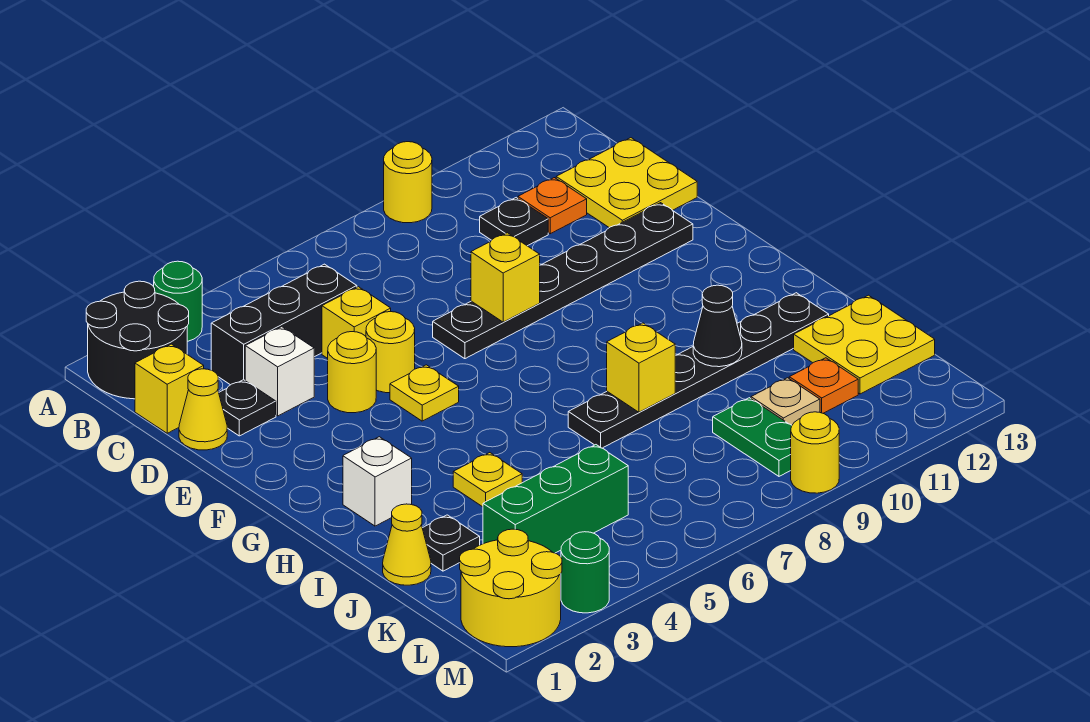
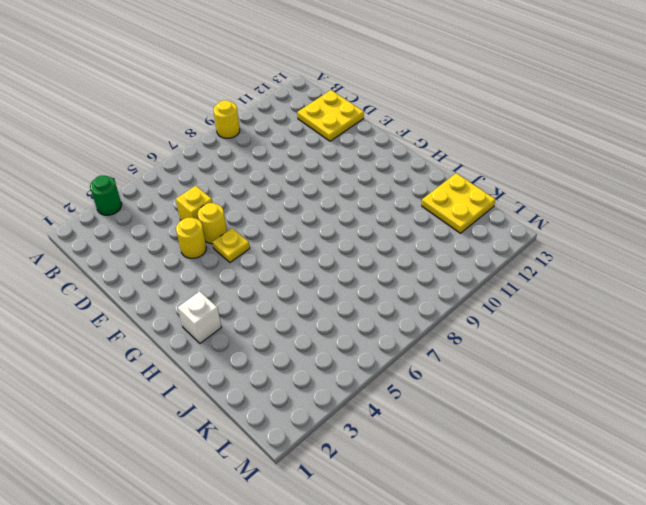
none -> black round brick A1:B2 level 1
none -> yellow brick C1 level 1
none -> black brick C3:C5 level 1
none -> black plate C10 level 1

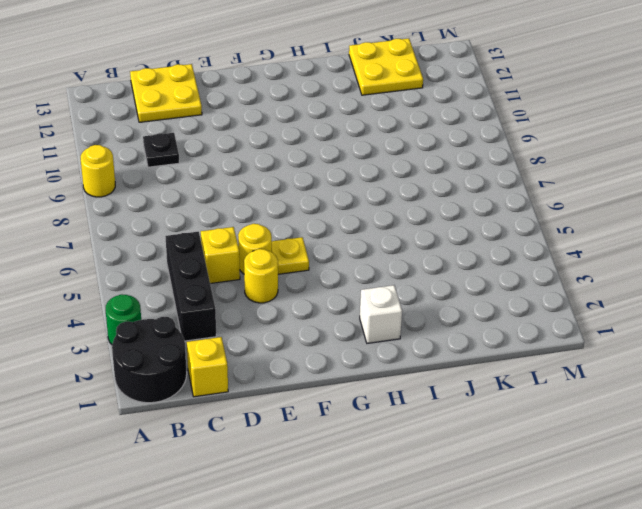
none -> orange plate C11 level 1
none -> yellow cone D1 level 1
none -> black plate D2 level 1
none -> white brick D3 level 1

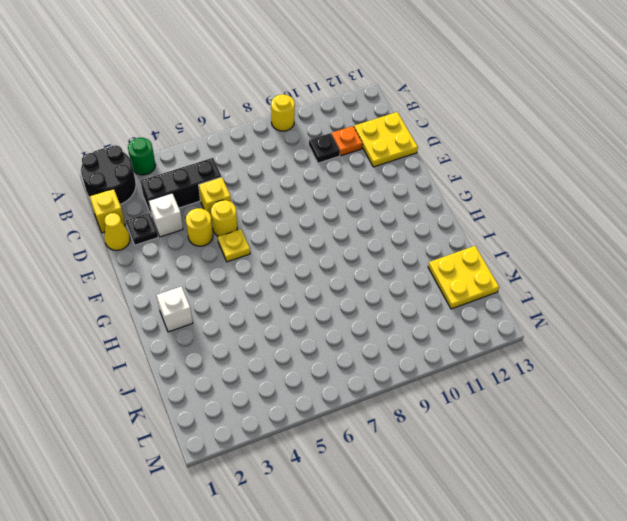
none -> black plate E7:E12 level 1
none -> yellow plate I4 level 1
none -> black plate I7:I12 level 1
none -> yellow cone J1 level 1

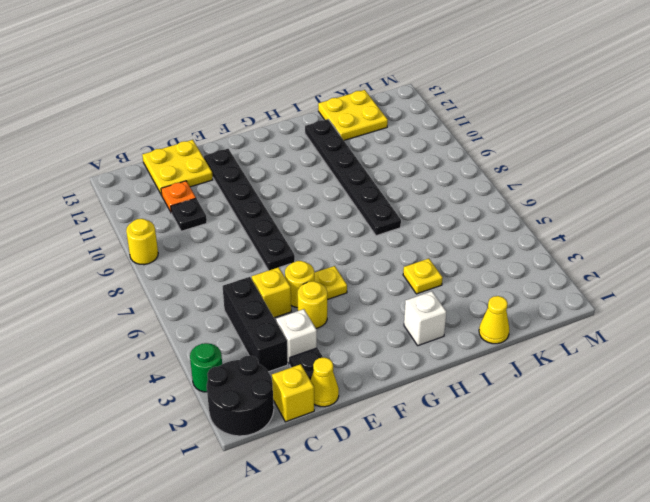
none -> black plate J2 level 1
none -> green brick K3:K5 level 1
none -> green plate K9:L9 level 1
none -> tan plate K10 level 1

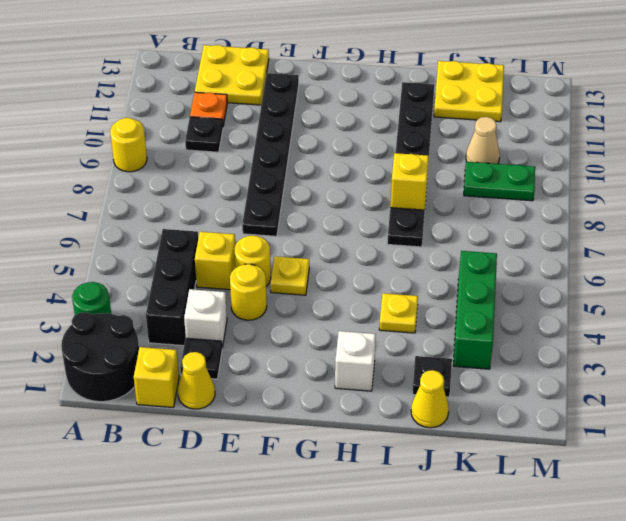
tan cone K10 level 1 -> tan plate K10 level 1
none -> orange plate K11 level 1
none -> yellow round brick L1:M2 level 1
none -> green round brick M3 level 1
none -> yellow round brick M9 level 1

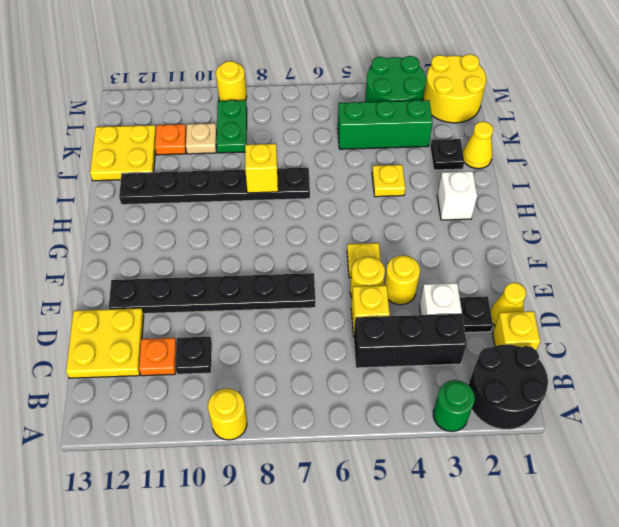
green round brick L3:M4 level 1 -> green round brick M3 level 1
none -> yellow brick E8 level 2
none -> black cone I10 level 2

